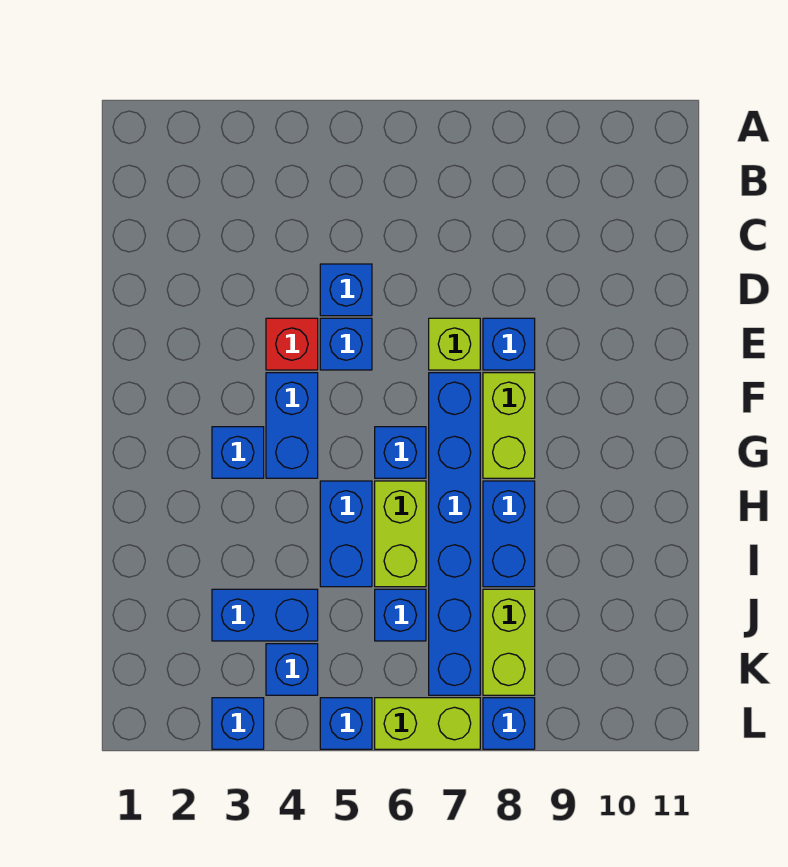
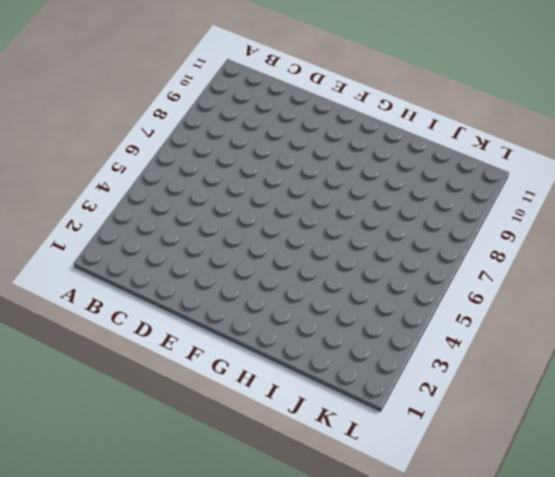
none -> blue brick D5 level 1
none -> red brick E4 level 1
none -> blue brick E5 level 1

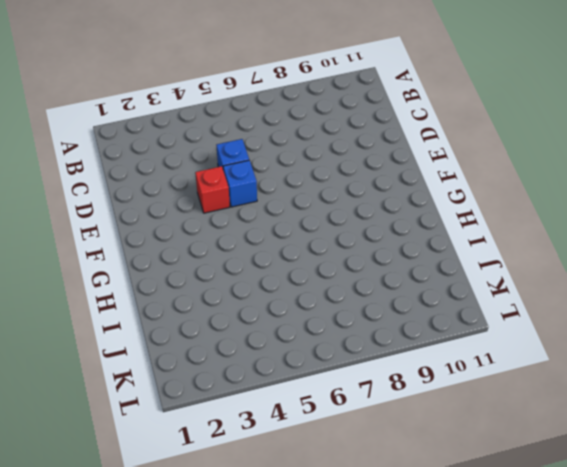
none -> lime brick E7 level 1
none -> blue brick E8 level 1
none -> blue brick F4:G4 level 1

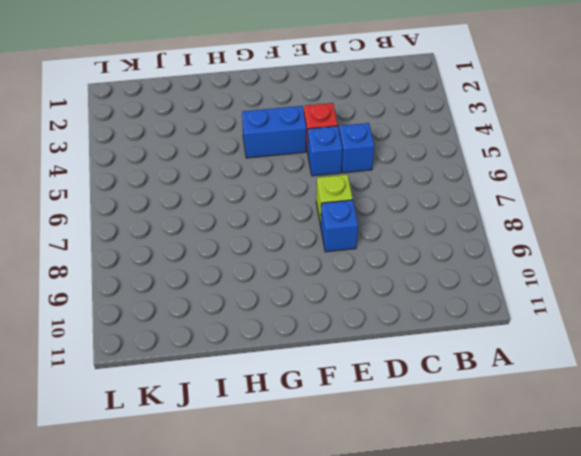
none -> blue brick F7:K7 level 1
none -> lime brick F8:G8 level 1
none -> blue brick G3 level 1

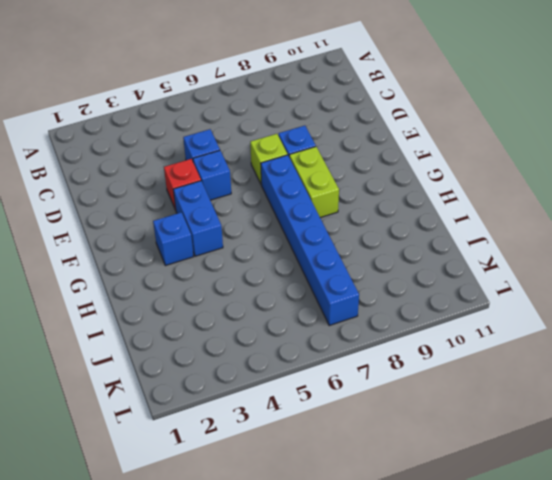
none -> blue brick G6 level 1
none -> blue brick H5:I5 level 1
none -> lime brick H6:I6 level 1

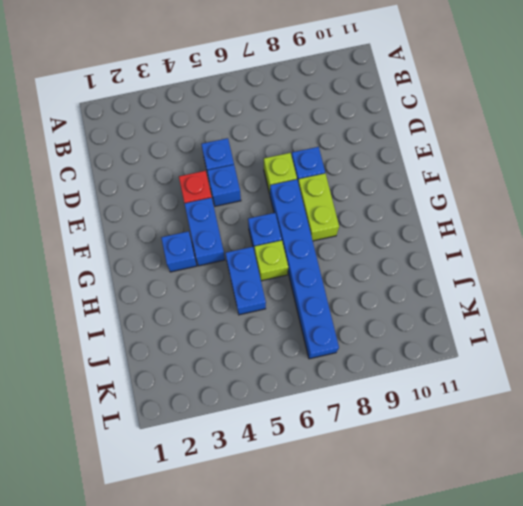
lime brick H6 level 1 -> lime brick H6:I6 level 1
none -> blue brick H8:I8 level 1
none -> blue brick J3:J4 level 1
none -> blue brick J6 level 1

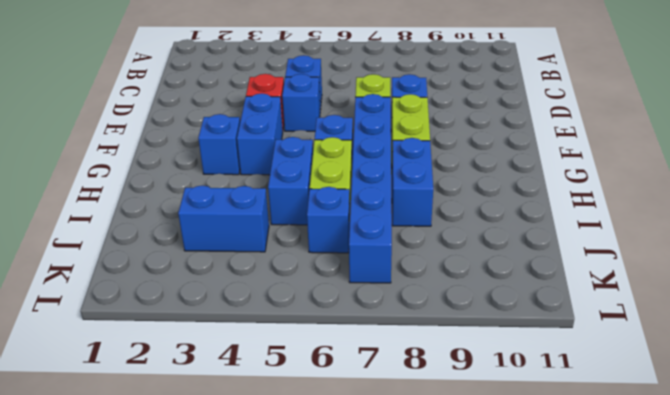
none -> lime brick J8:K8 level 1
none -> blue brick K4 level 1
none -> blue brick L3 level 1

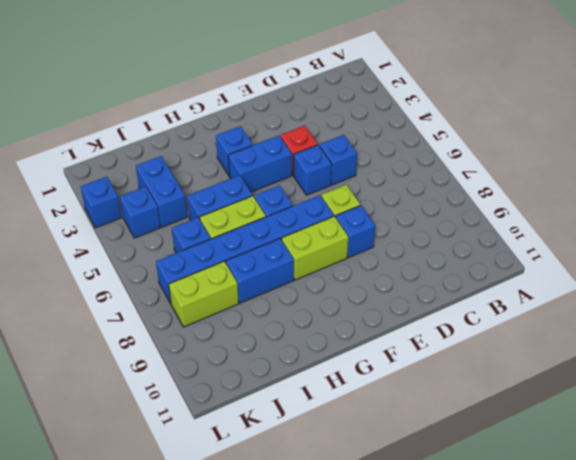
none -> blue brick L5 level 1
none -> lime brick L6:L7 level 1
none -> blue brick L8 level 1

